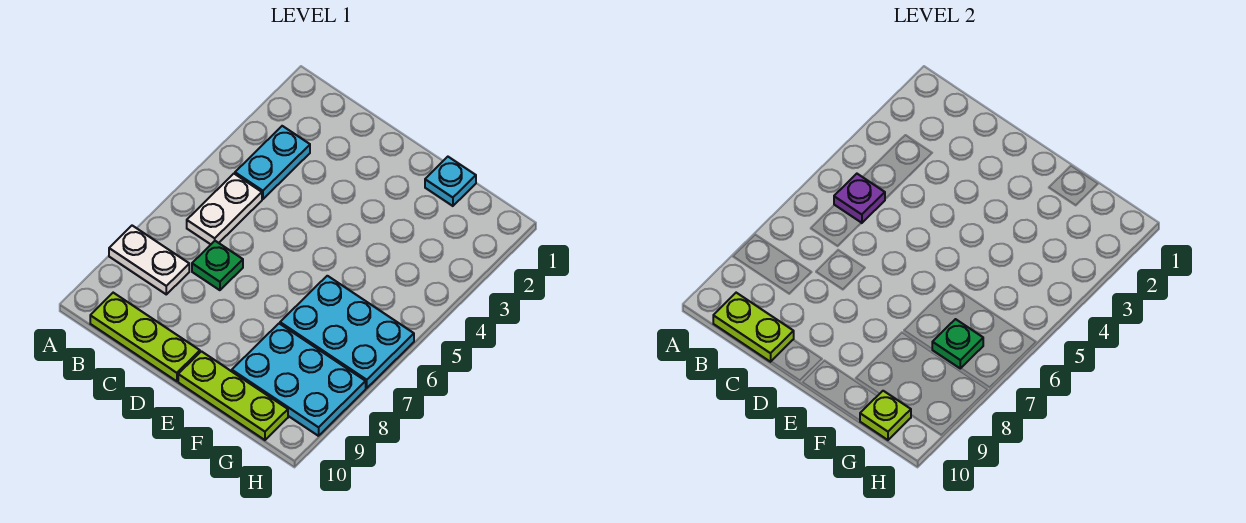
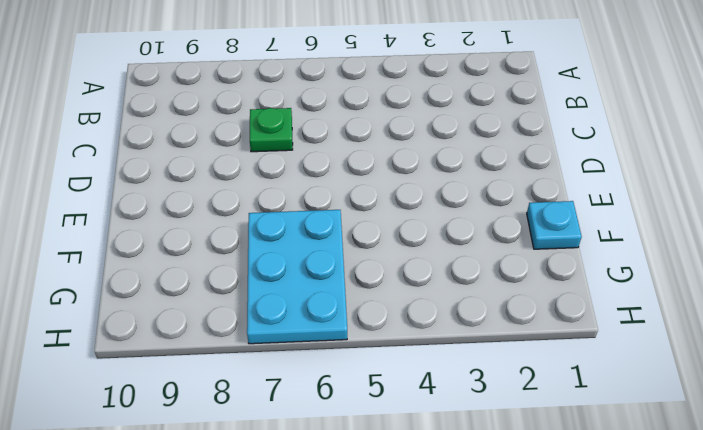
none -> white plate A8:B8 level 1
none -> cyan plate B3:B4 level 1
none -> white plate B5:B6 level 1

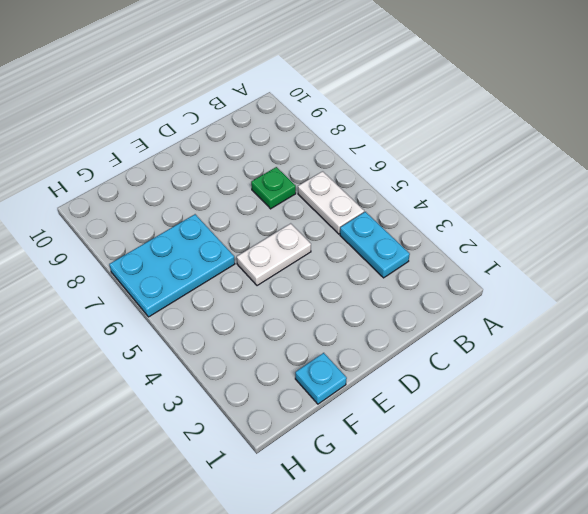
white plate D5:E5 level 1 -> white plate A8:B8 level 1
none -> lime plate B10:D10 level 1
none -> lime plate E10:G10 level 1
none -> cyan plate F8:H9 level 1

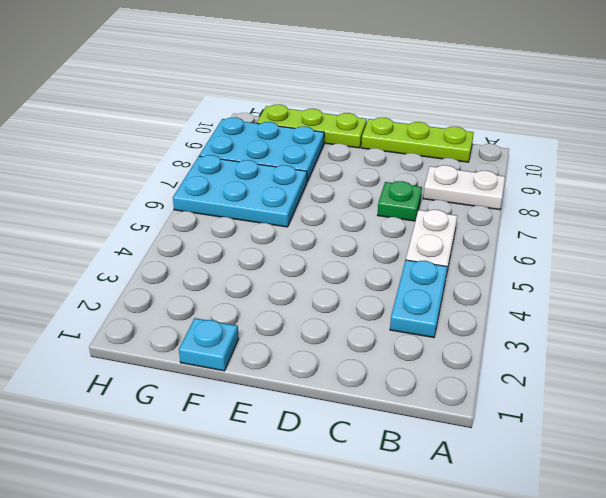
none -> purple plate B5 level 2
none -> lime plate B10:C10 level 2
none -> green plate G7 level 2

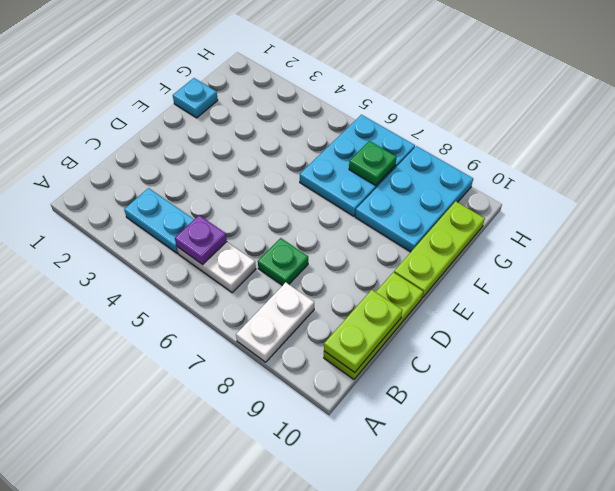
none -> lime plate G10 level 2

